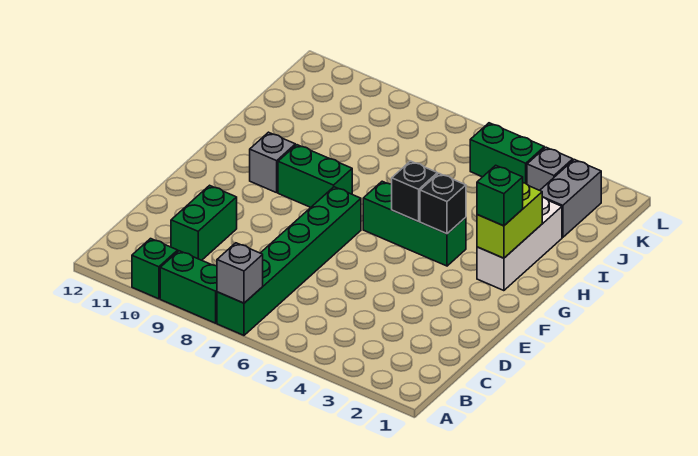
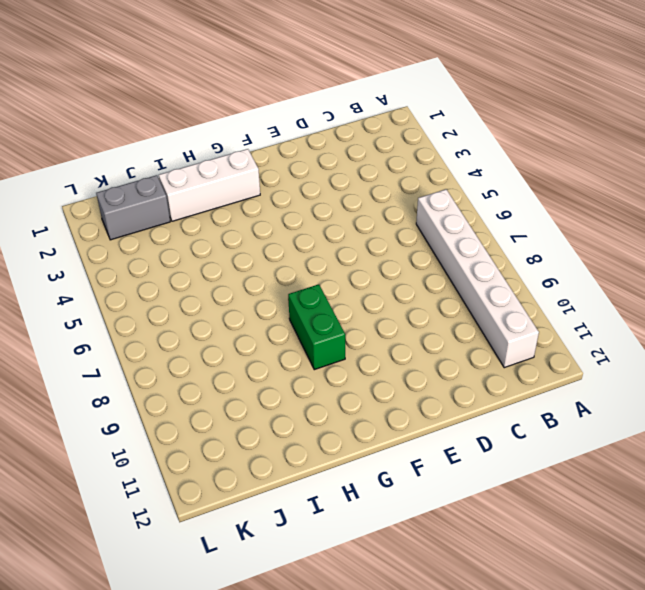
white brick B6:B11 level 1 -> green brick A7:F7 level 1
none -> green brick A8:A9 level 1
none -> green brick A10 level 1
none -> green brick C10:D10 level 1

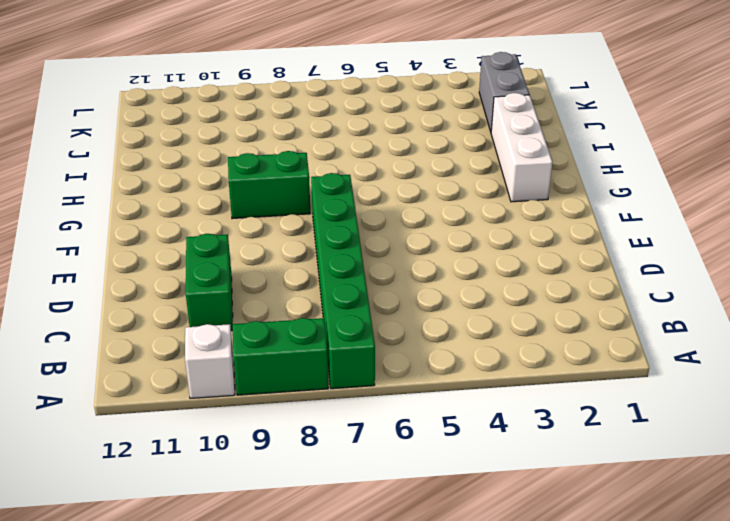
white brick A10 level 1 -> green brick A10 level 1
none -> green brick G4:G6 level 1
none -> grey brick G10 level 1
none -> grey brick K3 level 1

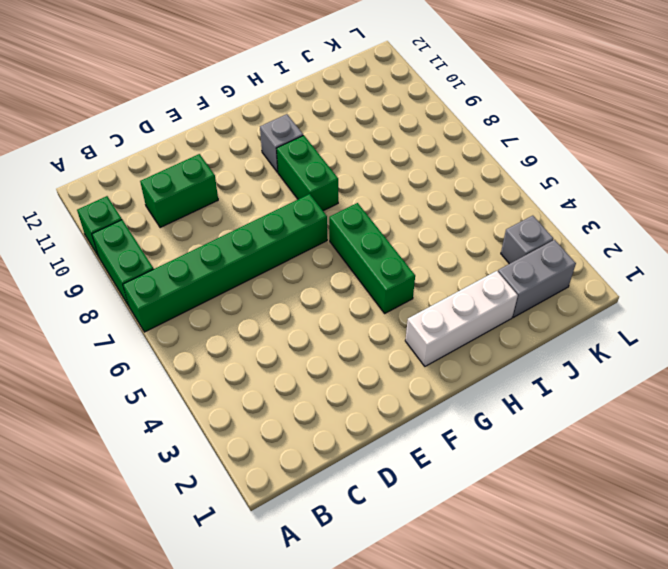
none -> green brick K4:K5 level 1
none -> grey brick A7 level 2
none -> lime brick G2:H2 level 2

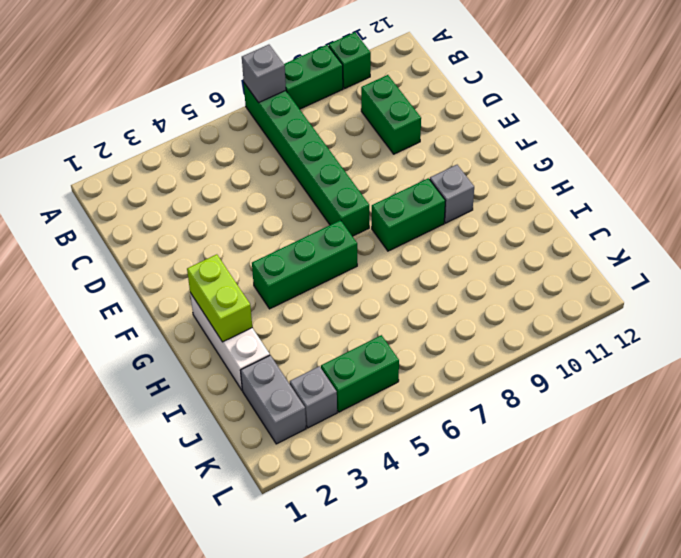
none -> black brick G4 level 2
none -> black brick G5 level 2
none -> green brick G2 level 3

